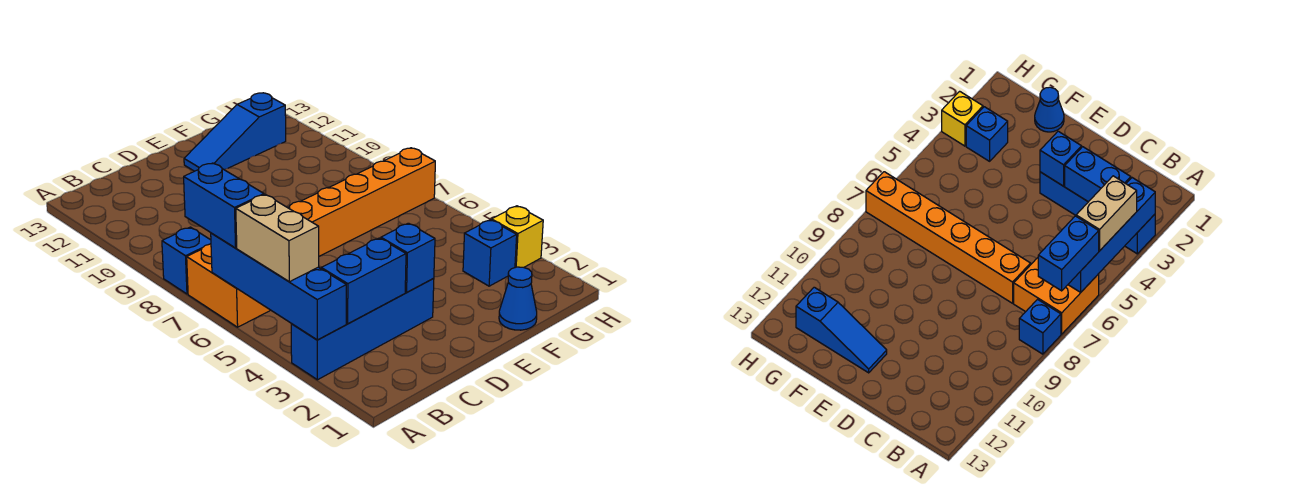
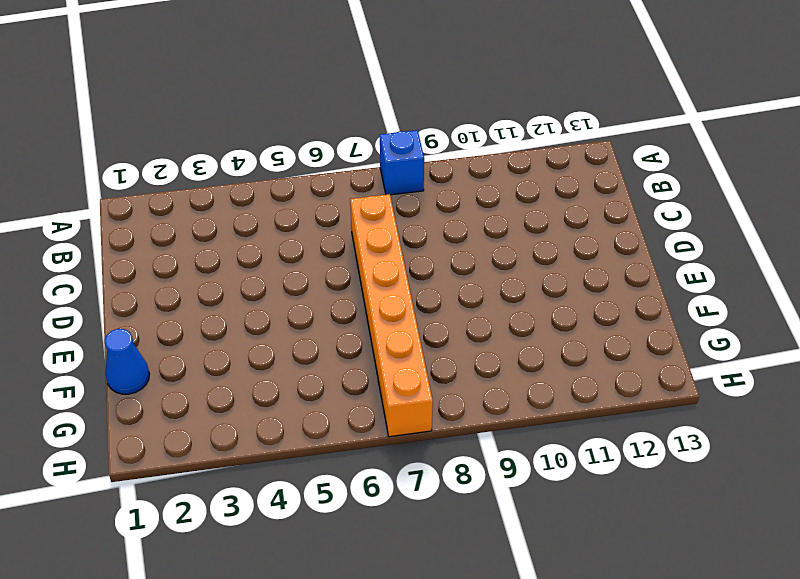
none -> blue brick A3:D3 level 1
none -> orange brick A6:B7 level 1
none -> blue slope E12:G12 level 1 top G

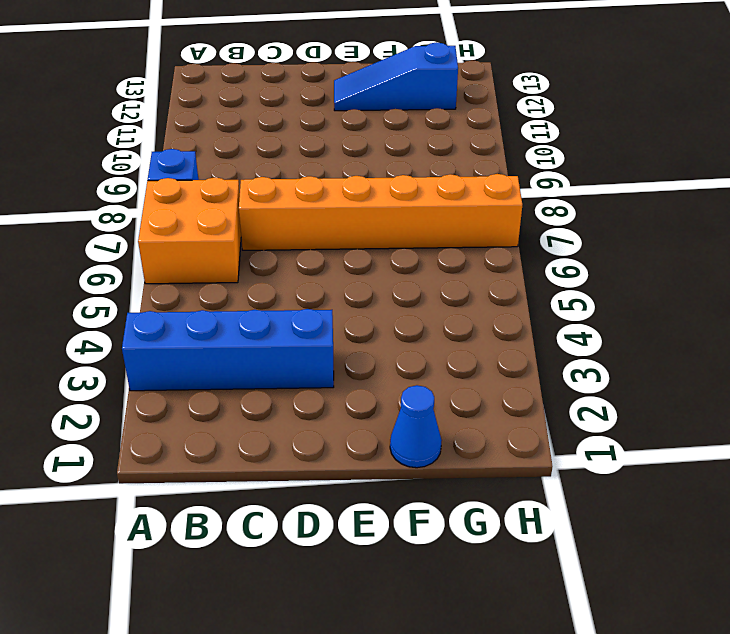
none -> blue brick G3 level 1
none -> yellow brick H3 level 1
none -> blue brick A3:A6 level 2

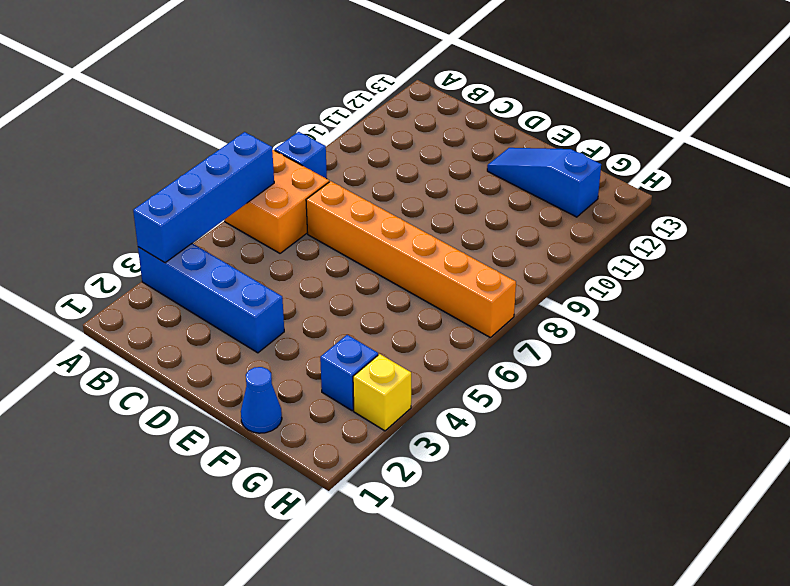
none -> blue brick B3:C3 level 2
none -> blue brick D3 level 2
none -> tan brick A4:A5 level 3

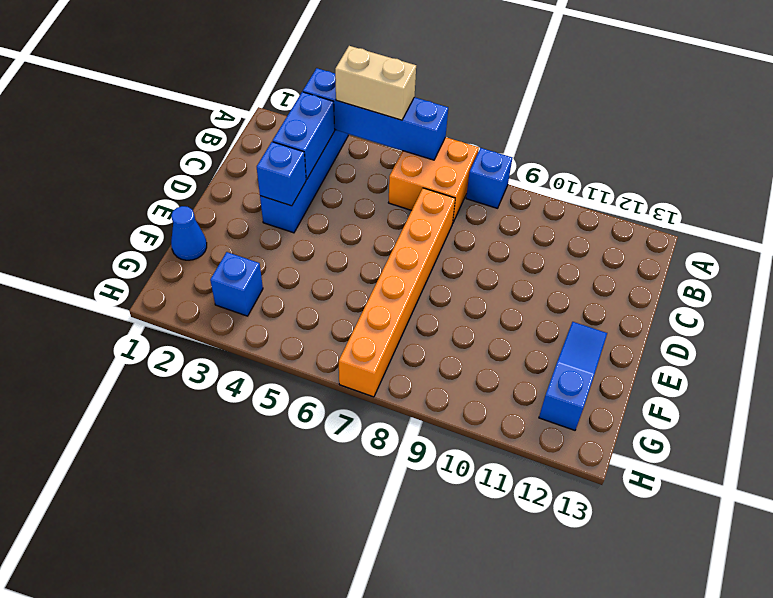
none -> yellow brick H3 level 1
none -> blue brick A6:A7 level 3

